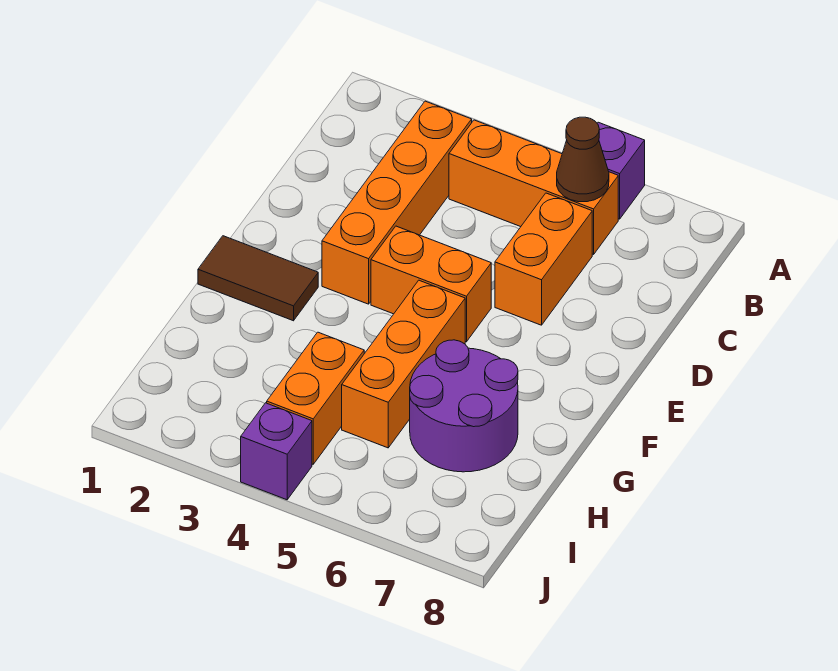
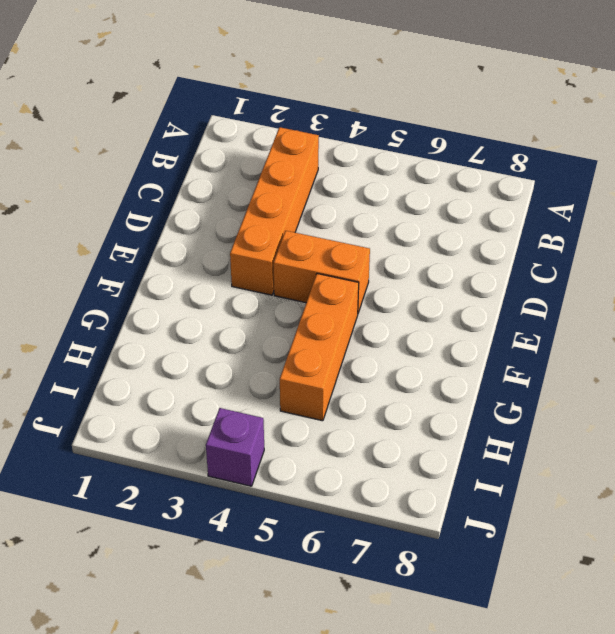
none -> purple brick A6 level 1
none -> orange brick B4:B6 level 1

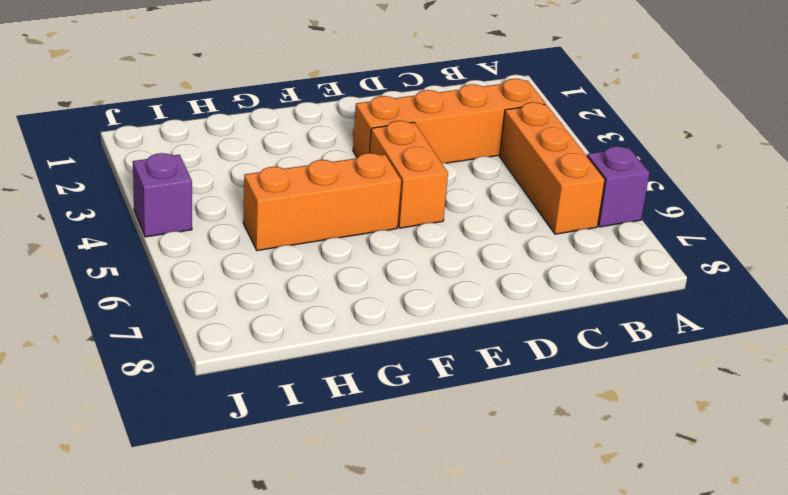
none -> orange brick C6:D6 level 1
none -> brown tile F1:F2 level 1

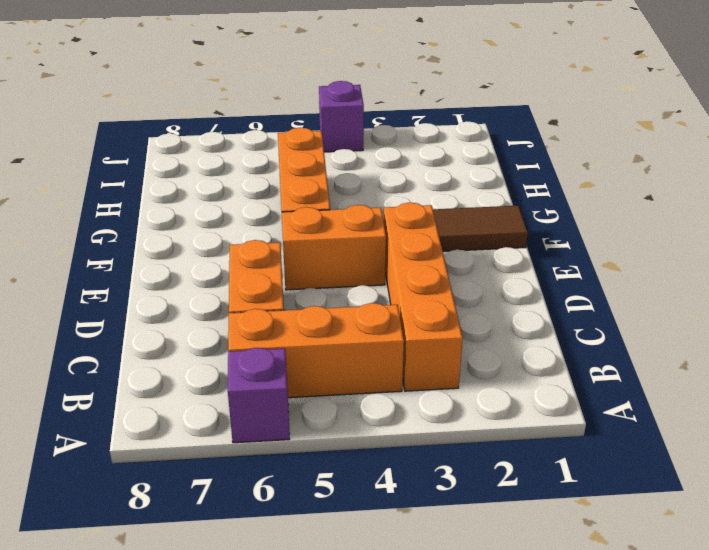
none -> purple round brick G6:H7 level 1
none -> orange brick H4:I4 level 1

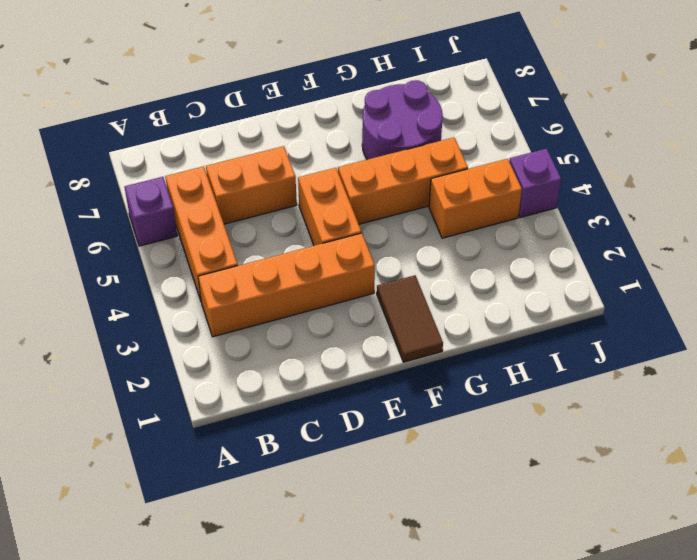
none -> brown cone B6 level 2

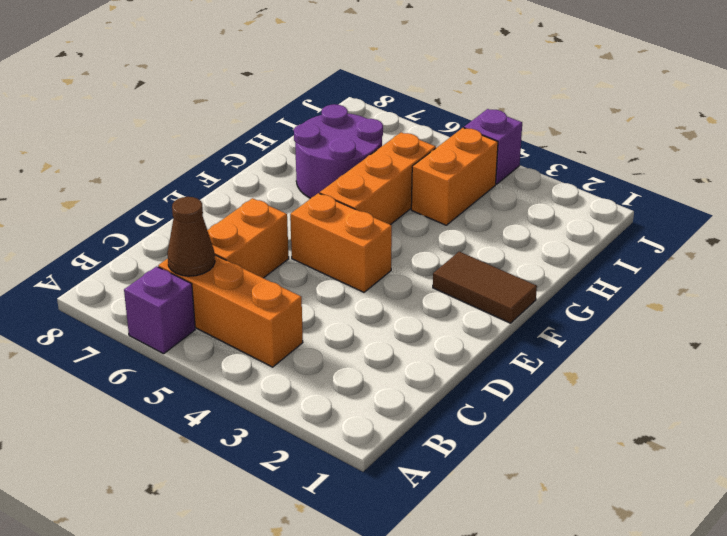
none -> orange brick B3:E3 level 1

